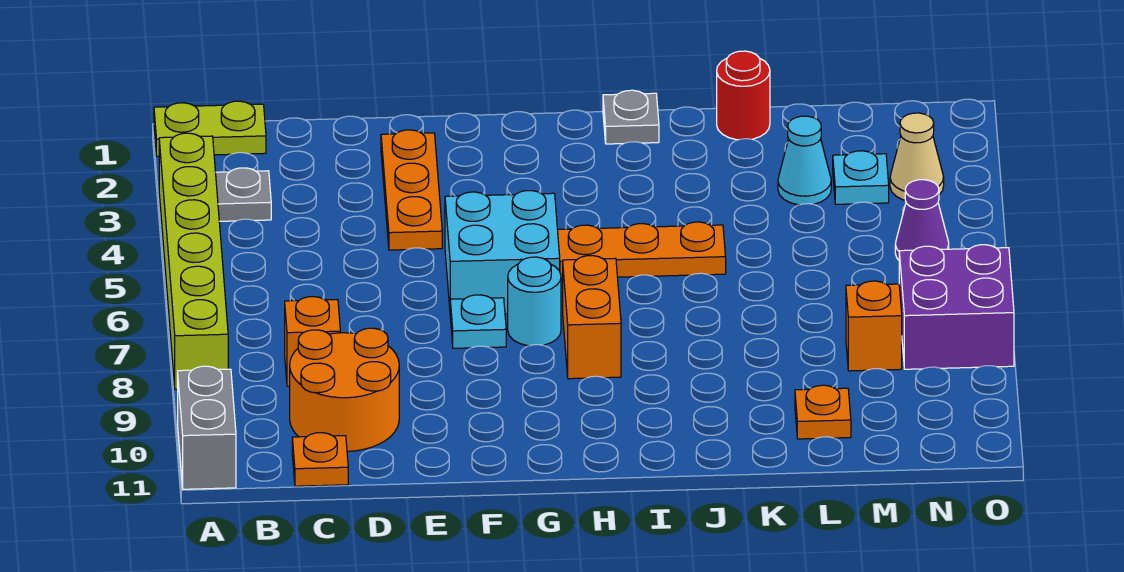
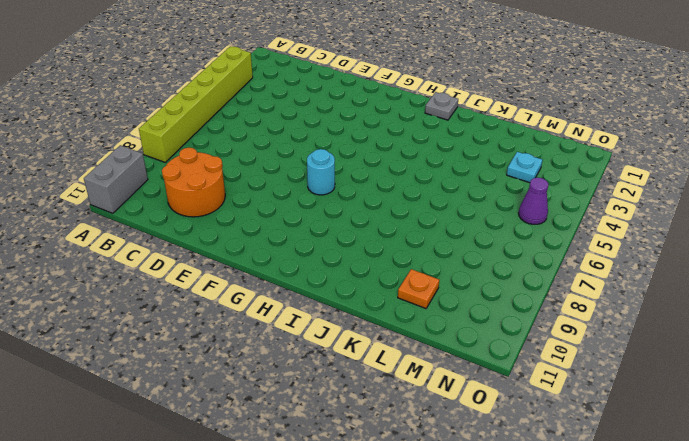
none -> lime plate A1:B1 level 1
none -> grey plate B3 level 1
none -> orange brick C8 level 1

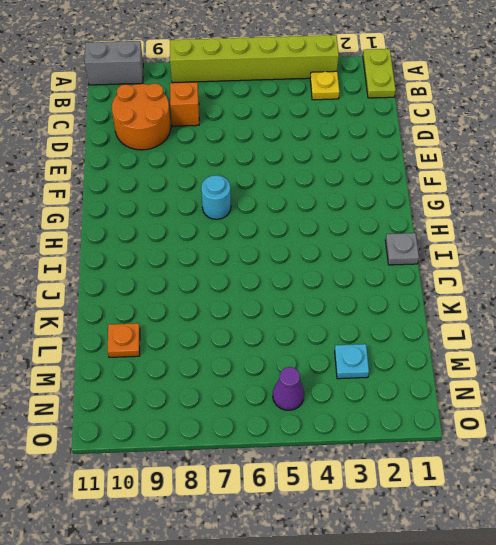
yellow plate B3 level 1 -> grey plate B3 level 1
none -> orange plate C11 level 1
none -> orange plate E2:E4 level 1
none -> cyan brick F5:G6 level 1

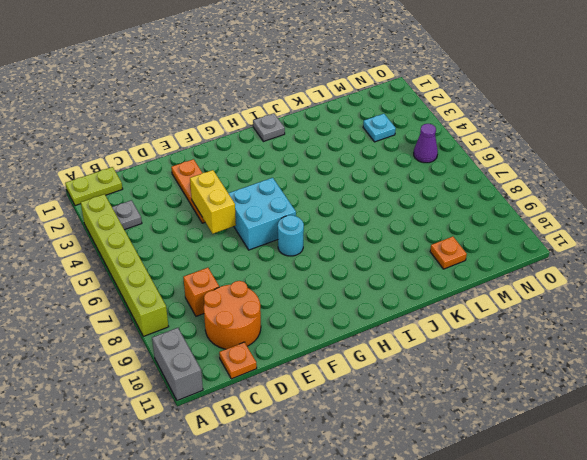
yellow brick E4:E5 level 2 -> none
none -> cyan plate F7 level 1
none -> orange plate H5:J5 level 1
none -> orange brick H7:H8 level 1

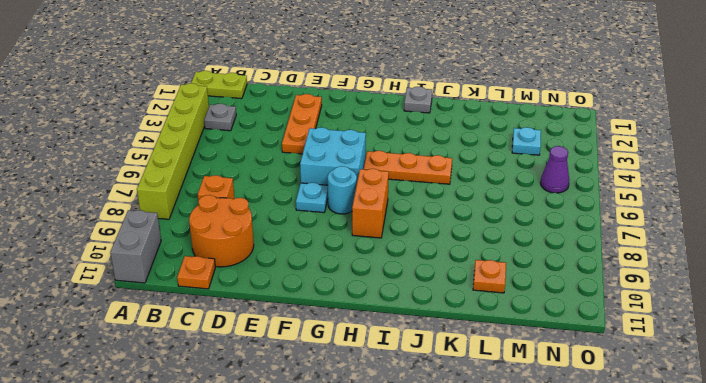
none -> red round brick K1 level 1
none -> cyan cone L3 level 1
none -> orange brick M8 level 1

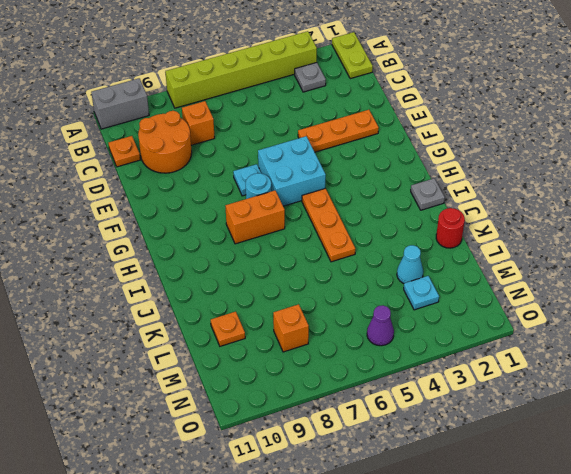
none -> tan cone N3 level 1
none -> purple brick N7:O8 level 1

